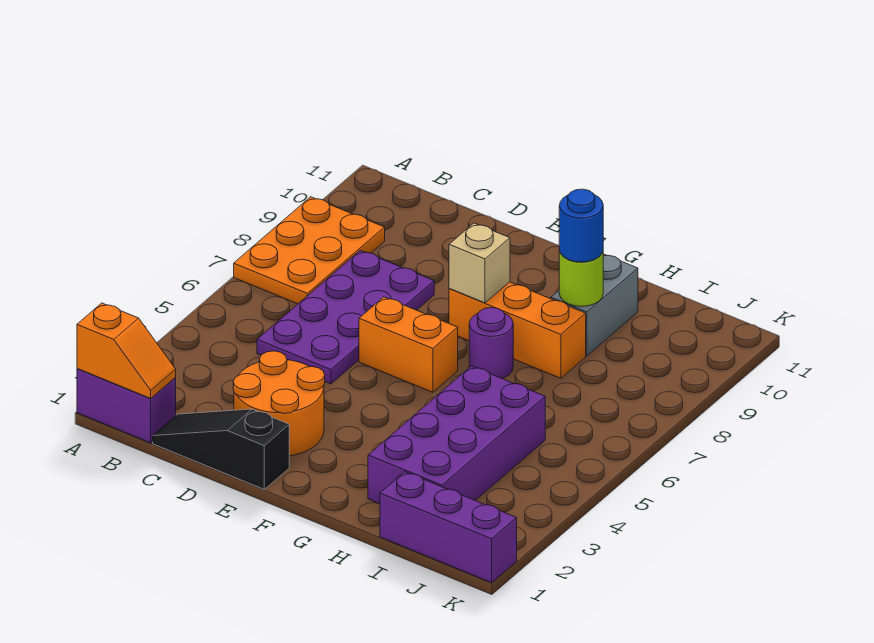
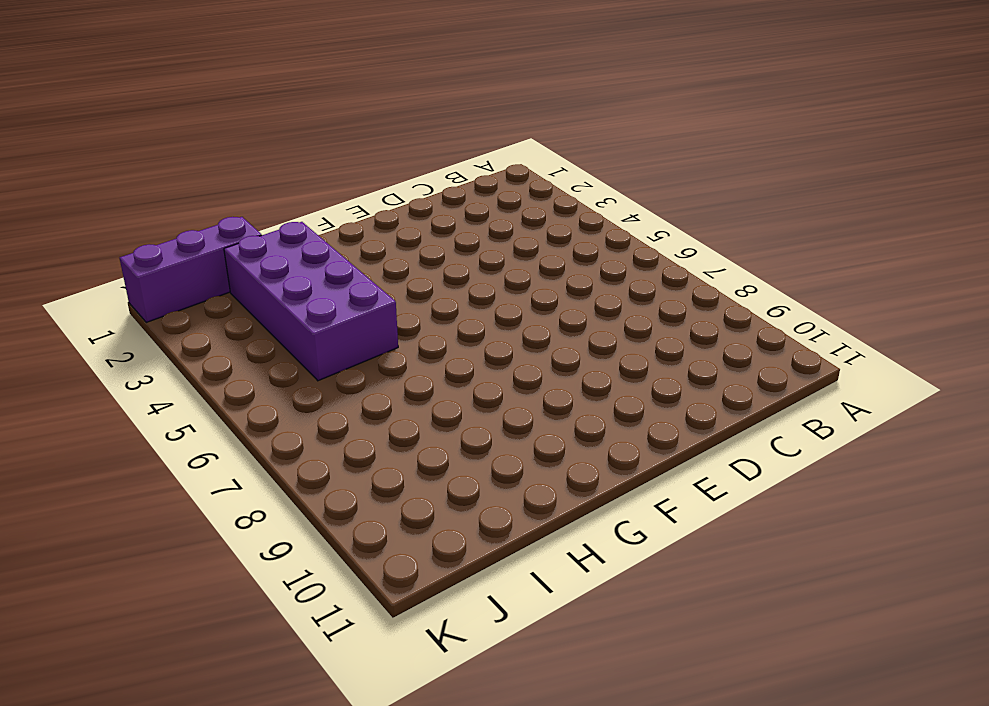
none -> purple brick A1:B1 level 1
none -> orange plate A7:B9 level 1
none -> black slope C1:E1 level 1 top E

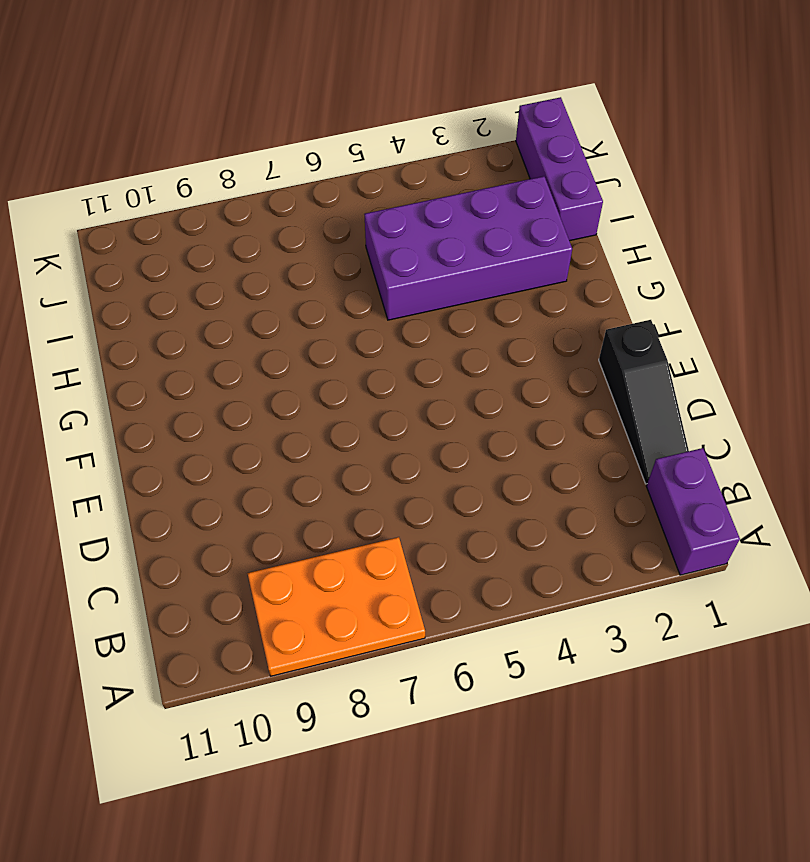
none -> purple plate C5:D8 level 1
none -> orange round brick D2:E3 level 1
none -> orange brick E6:F6 level 1

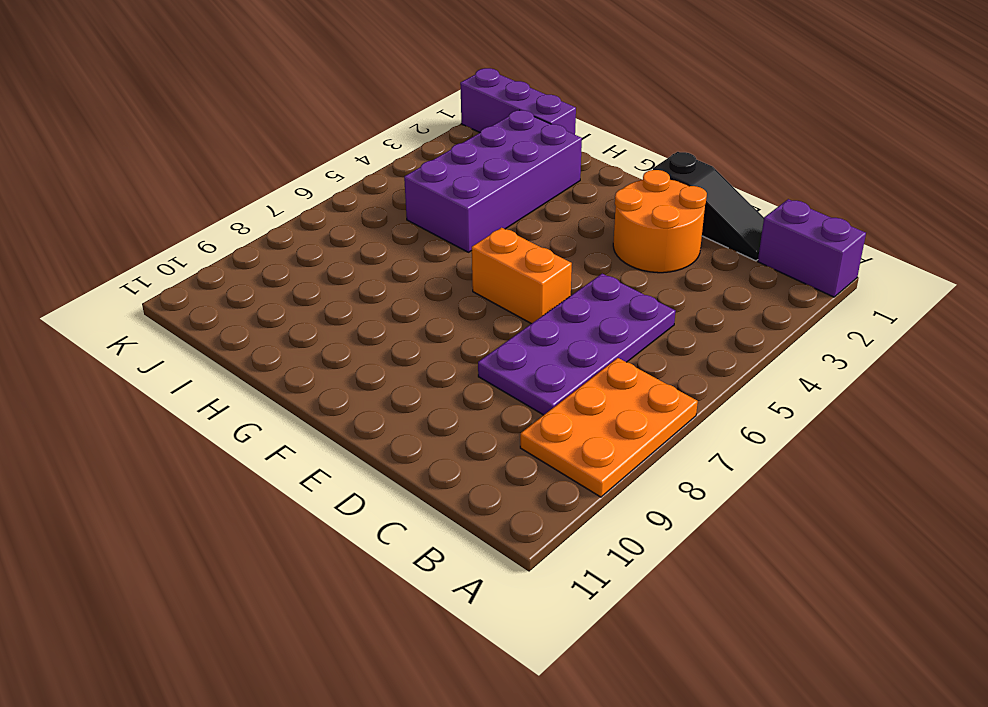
none -> orange brick F8:H8 level 1
none -> purple round brick G7 level 1
none -> grey brick H9:H10 level 1

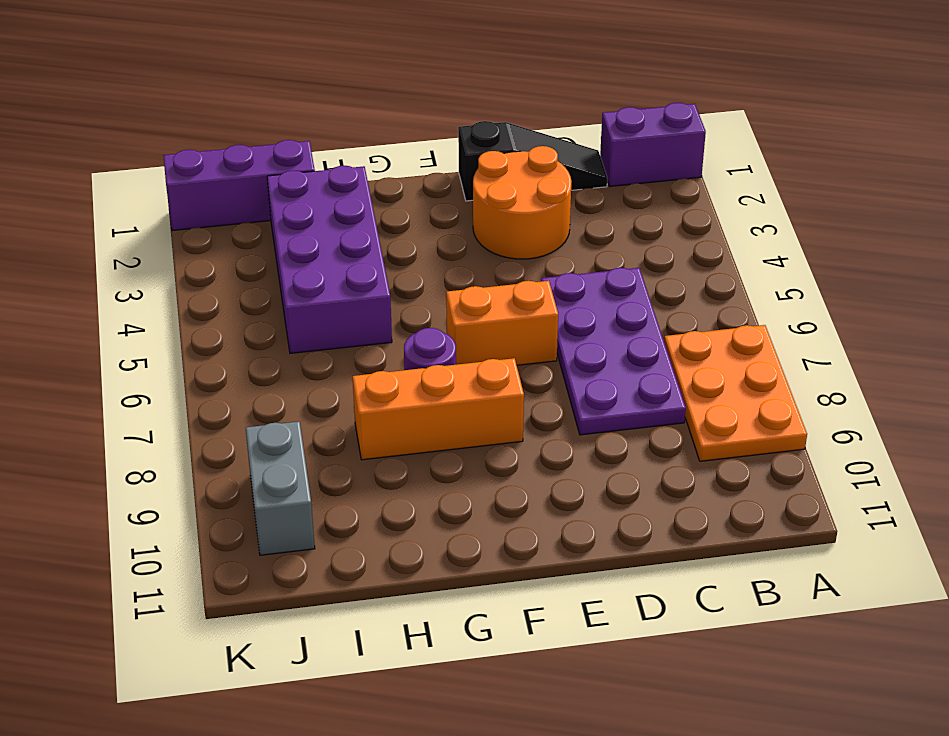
grey brick J9:J10 level 1 -> grey brick H9:H10 level 1
none -> orange slope A1:B1 level 2 top A
none -> tan brick F8 level 2
none -> lime round brick H9 level 2

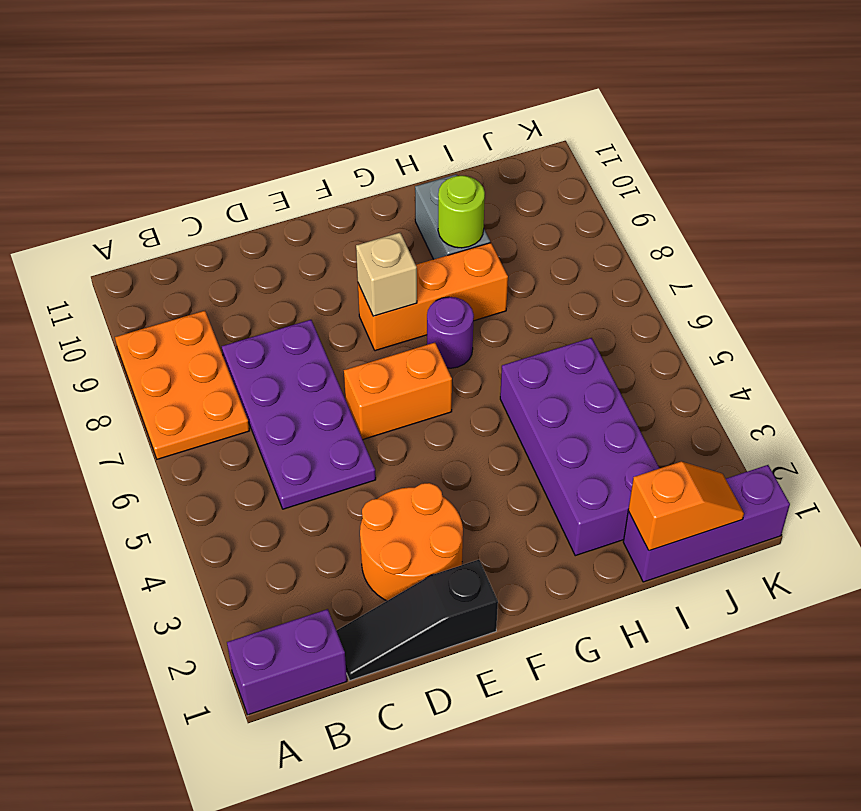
orange slope I1:J1 level 2 top I -> orange slope A1:B1 level 2 top A
none -> blue round brick H9 level 3

